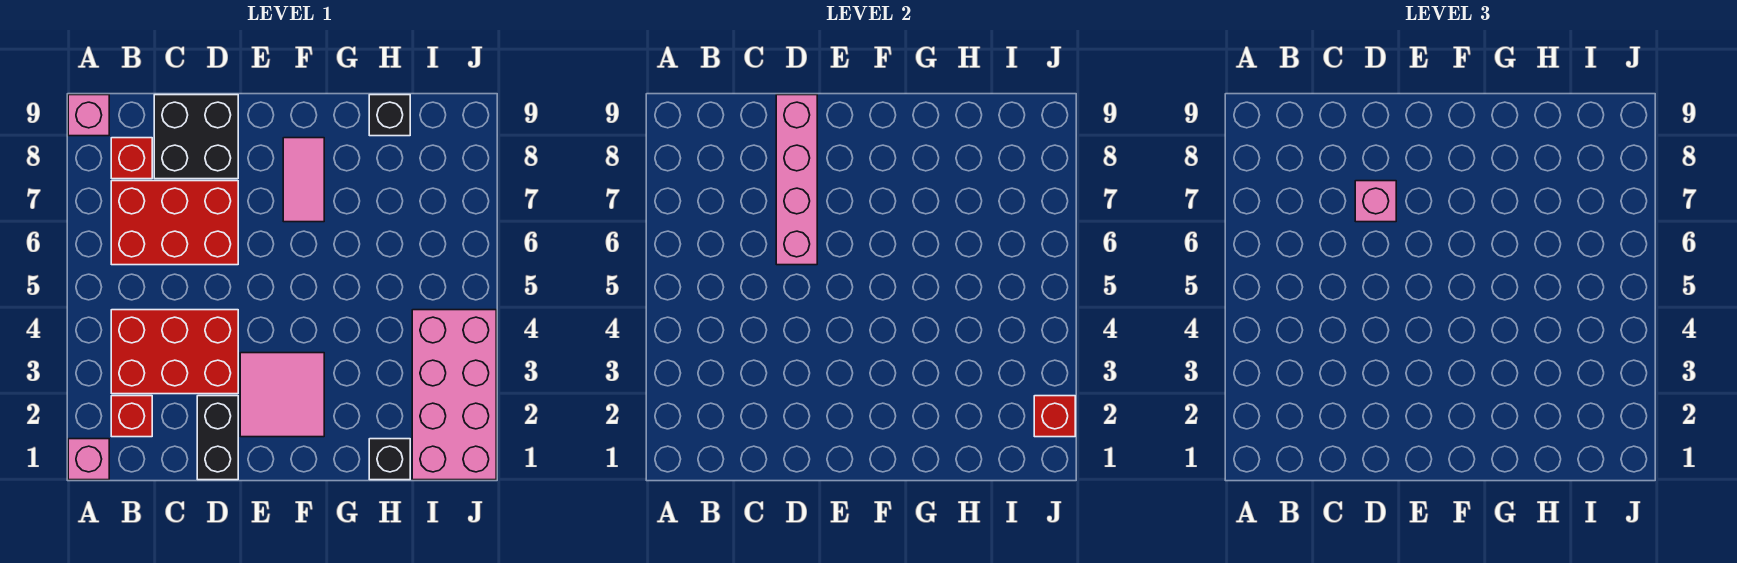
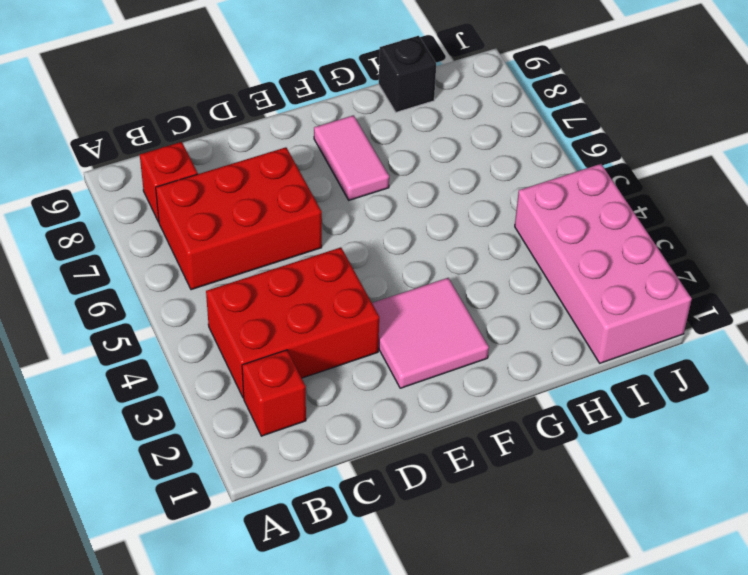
none -> pink brick A1 level 1
none -> pink brick A9 level 1
none -> black brick C8:D9 level 1

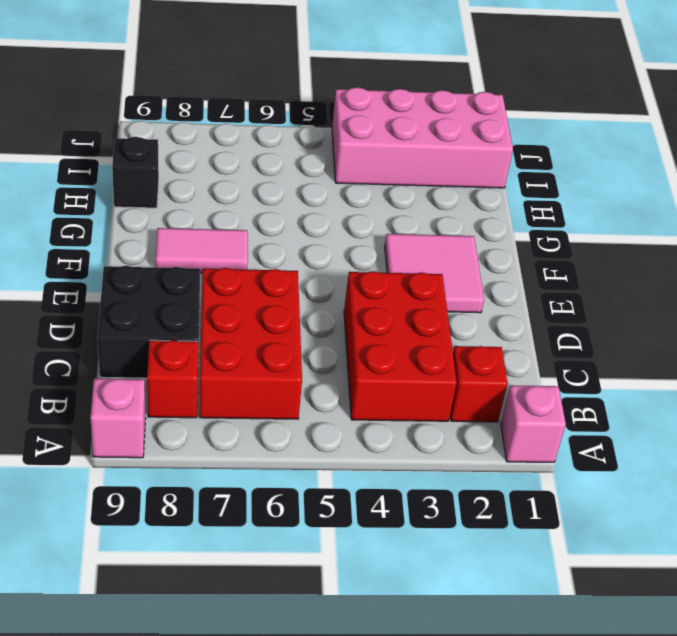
none -> black brick D1:D2 level 1
none -> black brick H1 level 1
none -> pink brick D6:D9 level 2

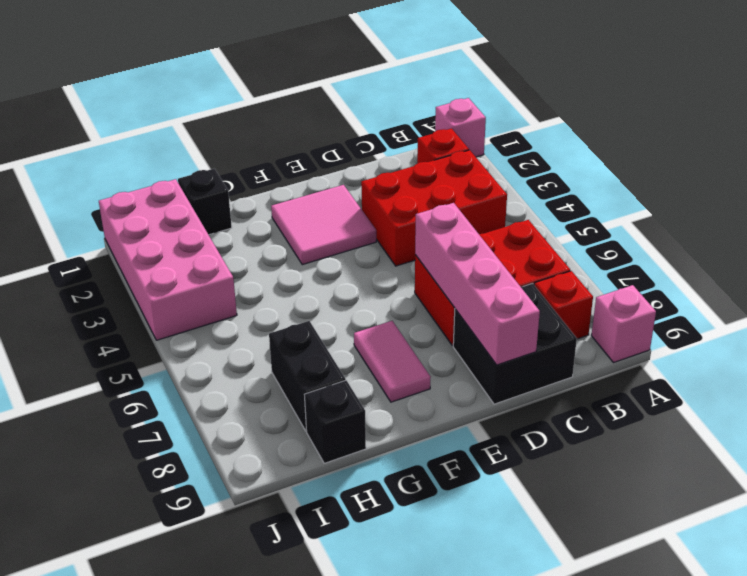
black brick H7:H8 level 1 -> black brick D1:D2 level 1
none -> red brick J2 level 2
none -> pink brick D7 level 3

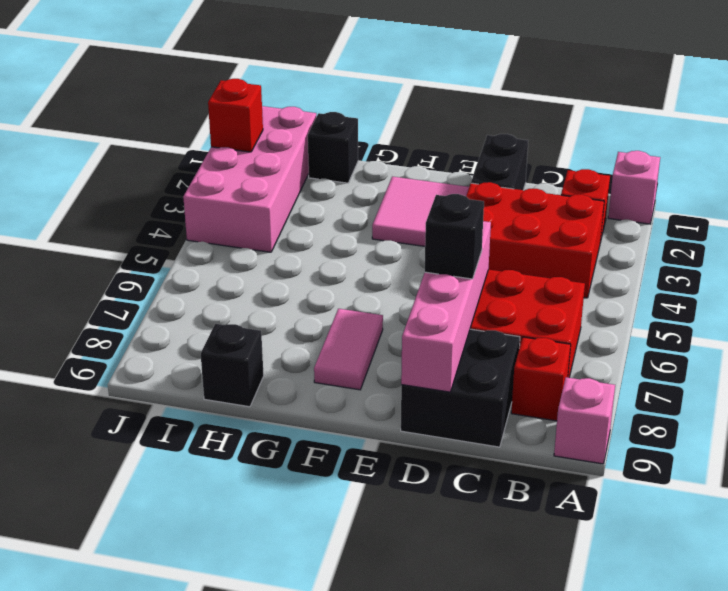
black brick D7 level 3 -> pink brick D7 level 3

